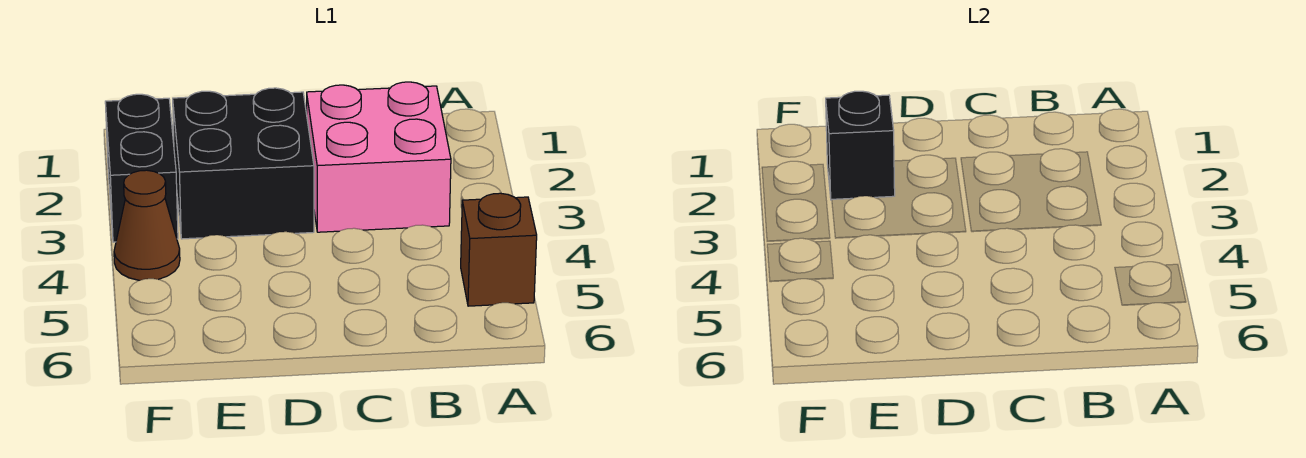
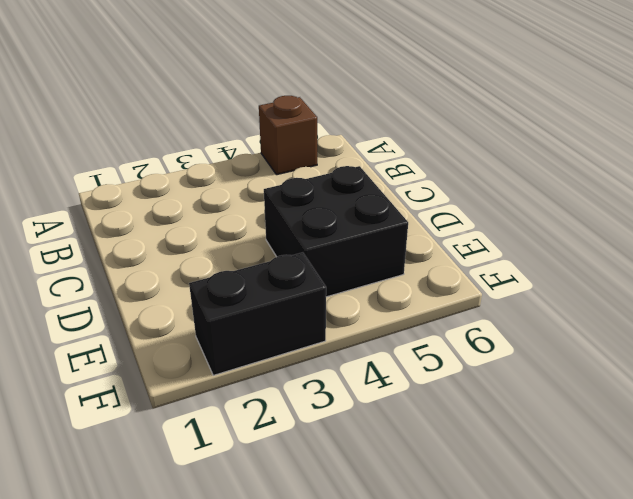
black brick D4:E5 level 1 -> black brick D2:E3 level 1
none -> pink brick B2:C3 level 1
none -> brown cone F4 level 1

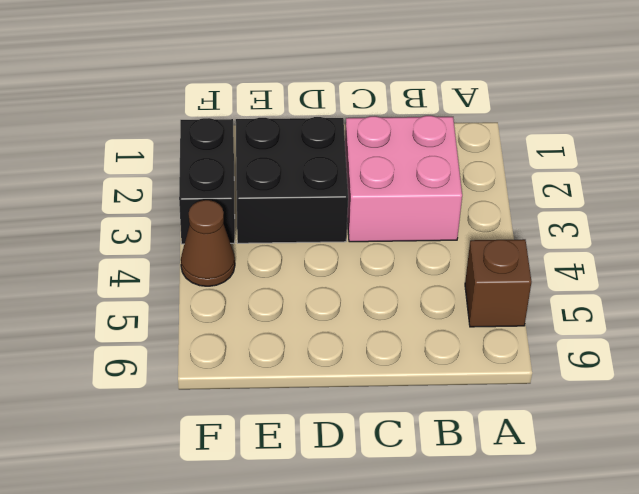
none -> black brick E2 level 2

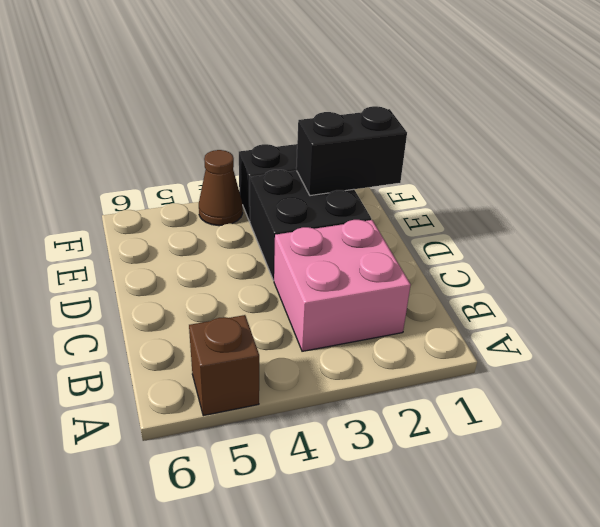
black brick E1:E2 level 2 -> black brick E2 level 2

